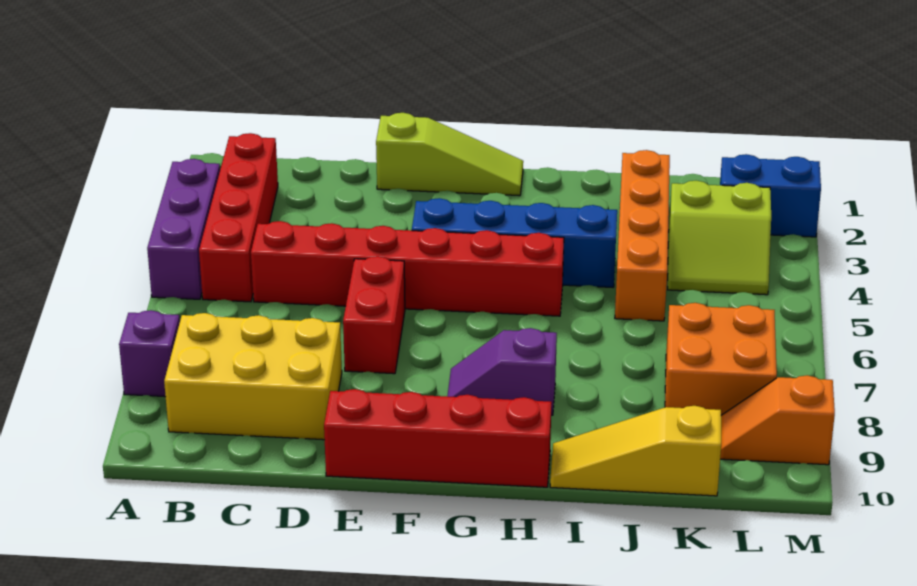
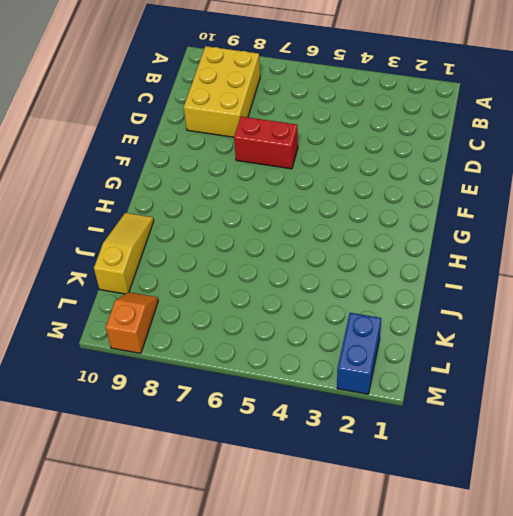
none -> purple brick A3:A5 level 1
none -> purple brick A8 level 1
none -> red brick B2:B5 level 1

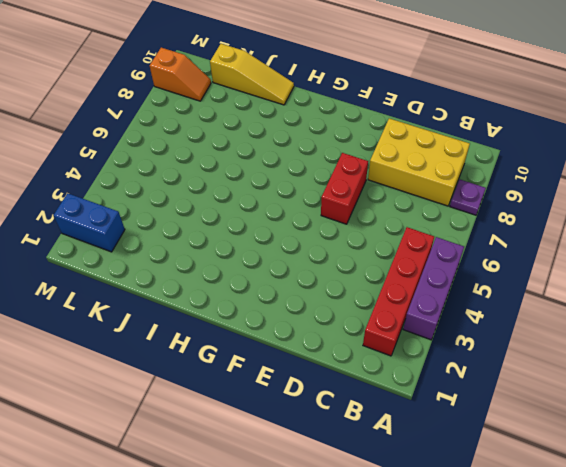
purple plate A8 level 1 -> purple brick A8 level 1
none -> red brick C5:H5 level 1
none -> lime slope E1:G1 level 1 top E
none -> red brick E10:H10 level 1

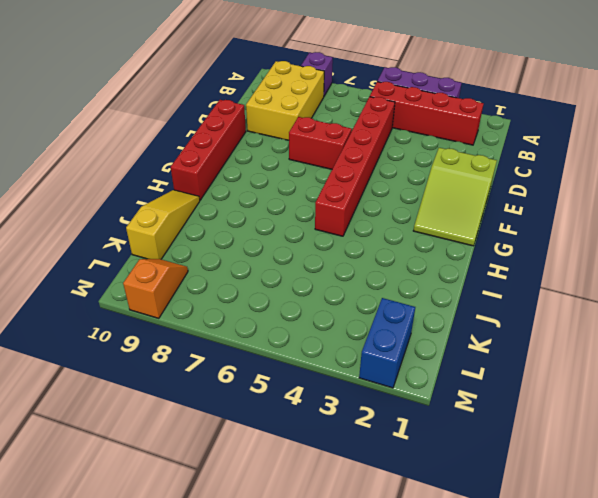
lime slope E1:G2 level 1 top E -> lime slope E1:G1 level 1 top E
none -> blue brick F4:I4 level 1
none -> purple slope G8:H8 level 1 top H
none -> orange brick J2:J5 level 1

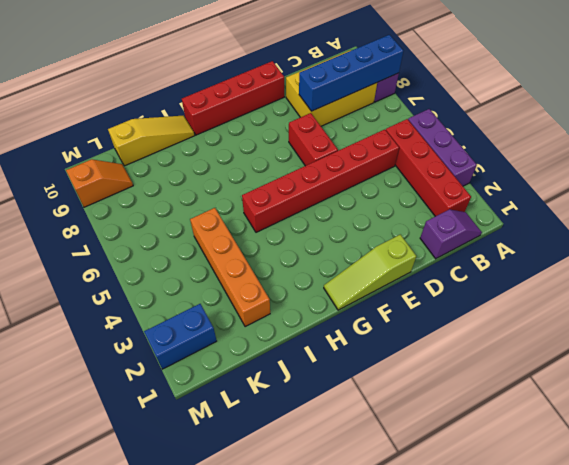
blue brick A8:D8 level 2 -> blue brick F4:I4 level 1
purple slope B1:C1 level 1 top C -> purple slope G8:H8 level 1 top H
none -> lime slope K3:L4 level 1 top 3
none -> orange brick K7:L8 level 1

